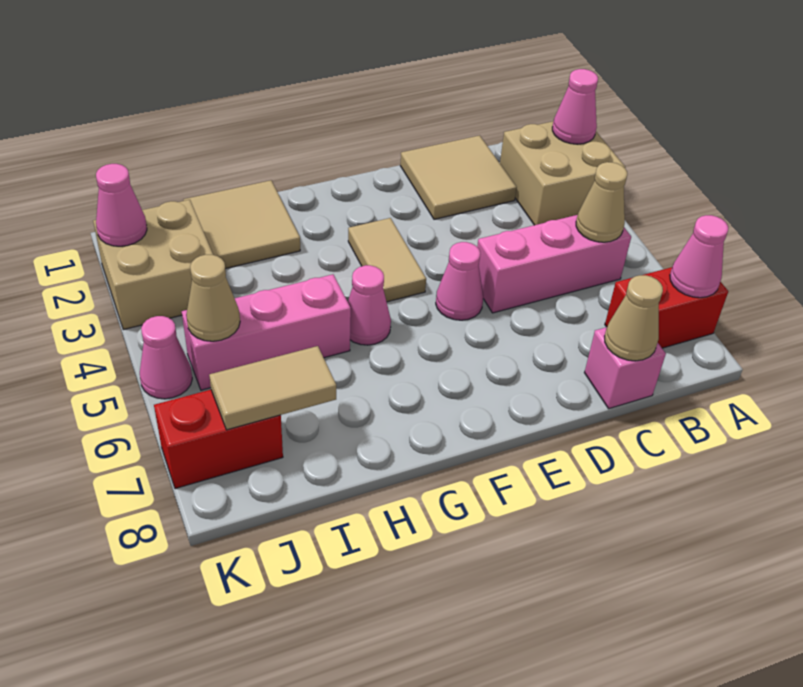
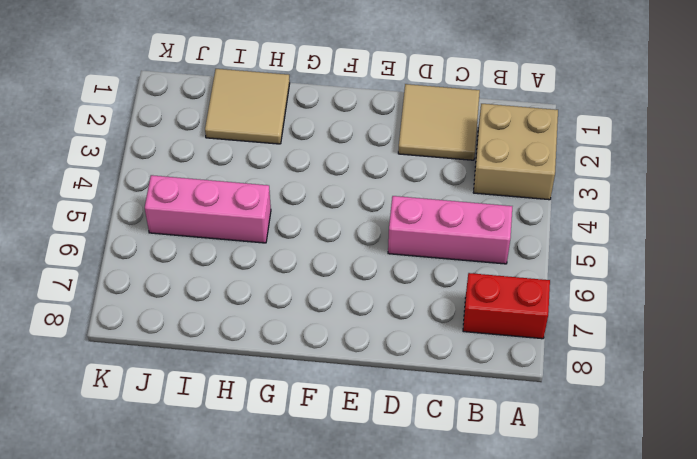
none -> pink brick C8 level 1
none -> pink cone E5 level 1
none -> tan tile F3:F4 level 1

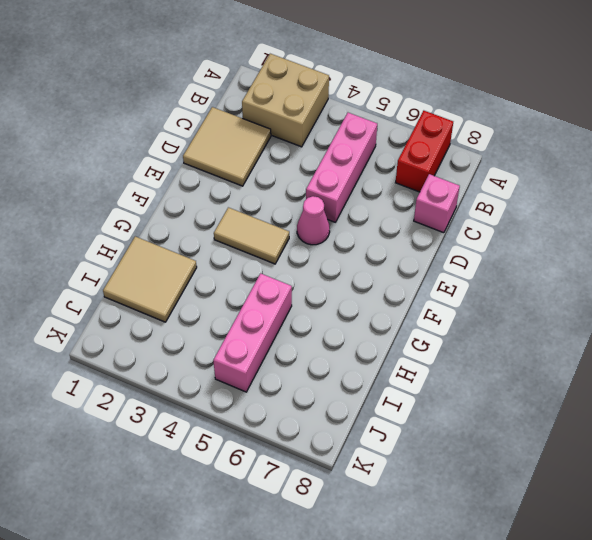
none -> pink cone G5 level 1
none -> tan brick J2:K3 level 1
none -> red brick J7:K7 level 1

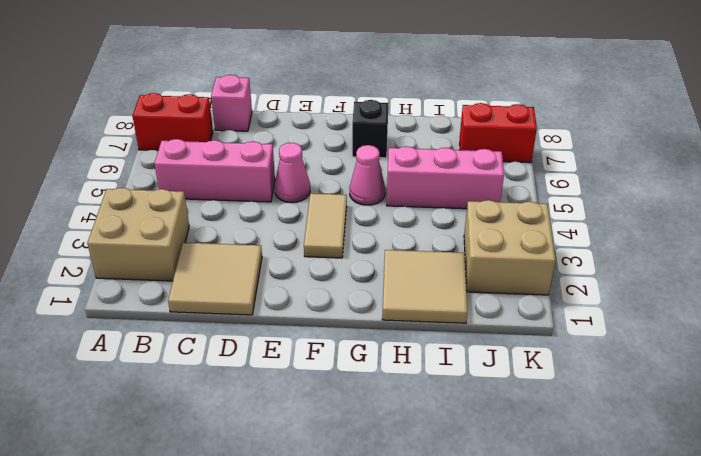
black brick G7 level 1 -> none
none -> pink cone K5 level 1
none -> pink cone A2 level 2
none -> pink cone A7 level 2

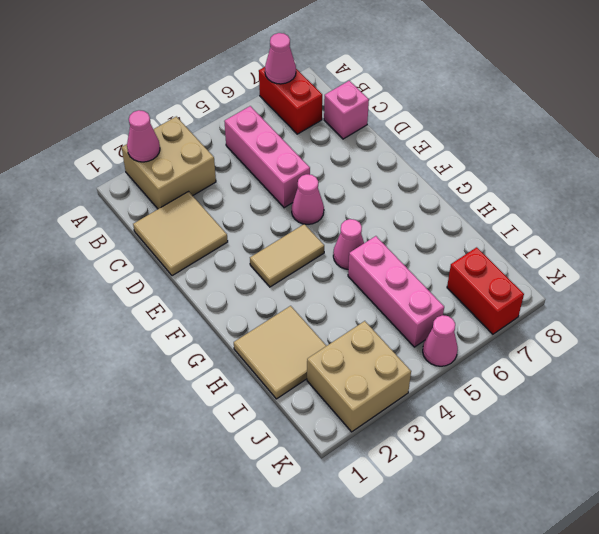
none -> tan cone B5 level 2
none -> tan cone C8 level 2
none -> tan tile I7:J7 level 2

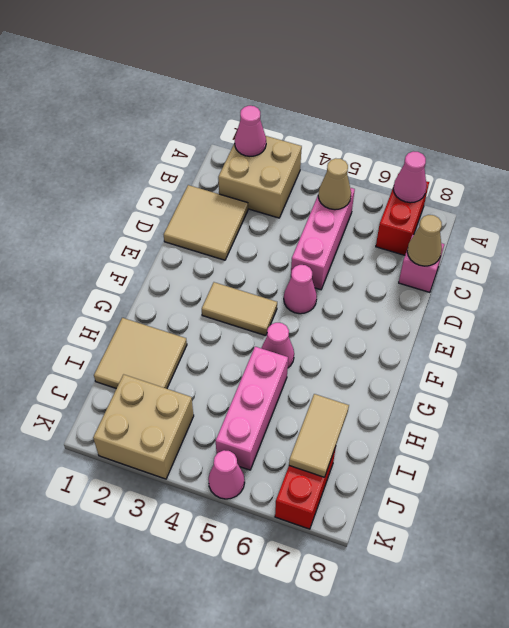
none -> tan cone J5 level 2
none -> pink cone K2 level 2

